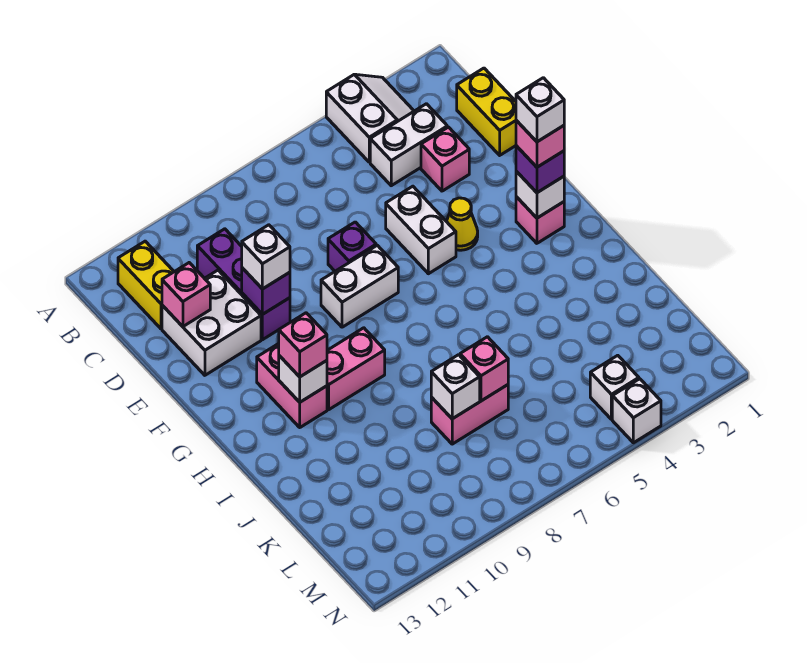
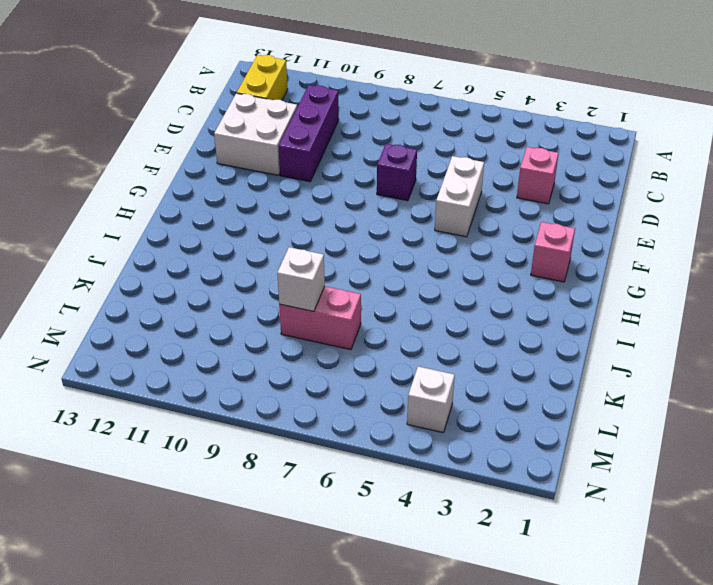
none -> white slope A3:B4 level 1 top 4
none -> yellow brick C1:D1 level 1
none -> white brick C3:C4 level 1

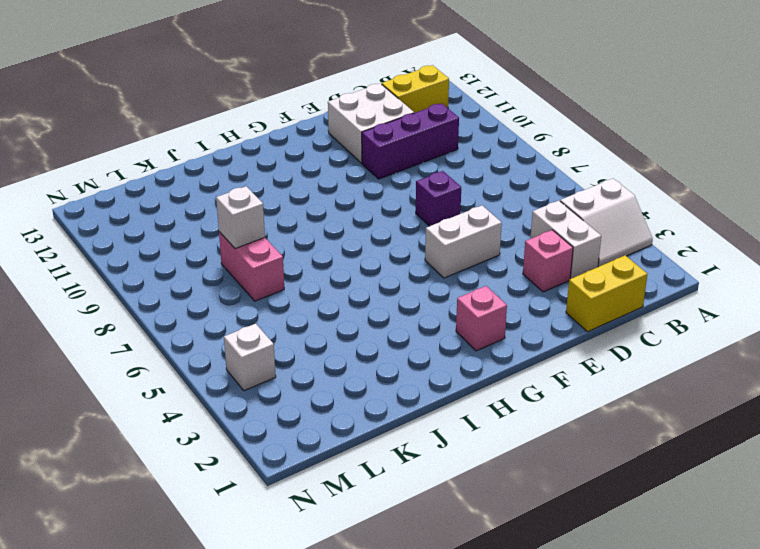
none -> yellow cone F4 level 1
none -> white brick F7:F8 level 1
none -> pink brick G11:H11 level 1

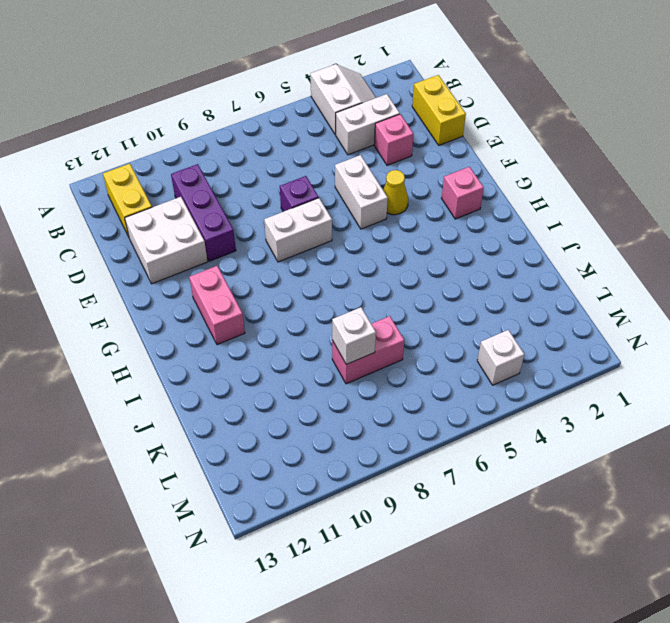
none -> pink brick H9:H10 level 1
none -> white brick N4 level 1
none -> pink brick D12 level 2

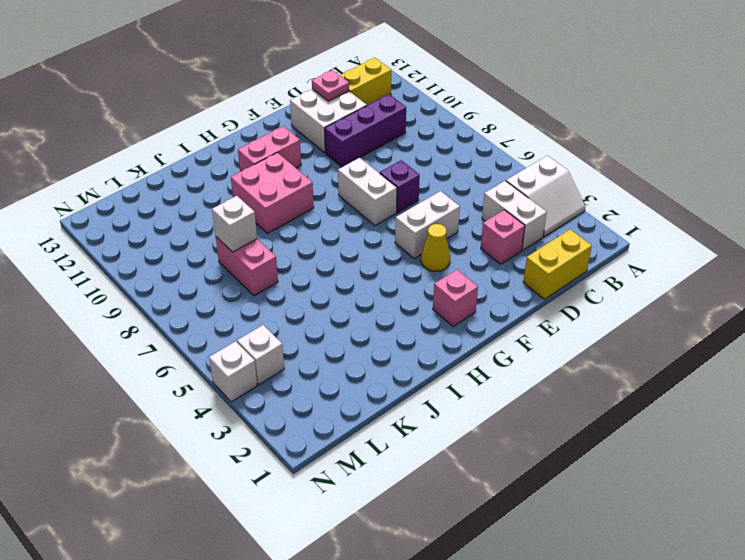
pink plate D12 level 2 -> pink brick D12 level 2
pink brick H9:I10 level 1 -> pink brick H9:H10 level 1
none -> purple brick E10 level 2
none -> white brick G2 level 2
none -> white brick H11 level 2

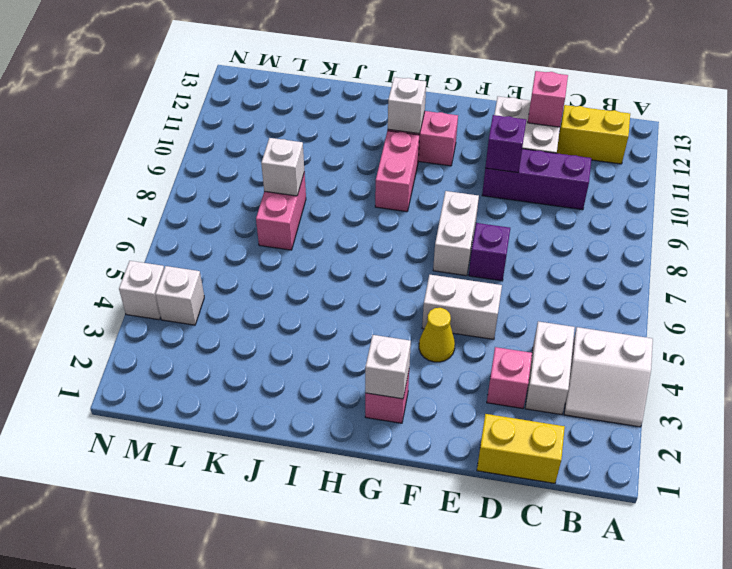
none -> pink brick K7 level 2
none -> white brick E10 level 3
none -> purple brick G2 level 3

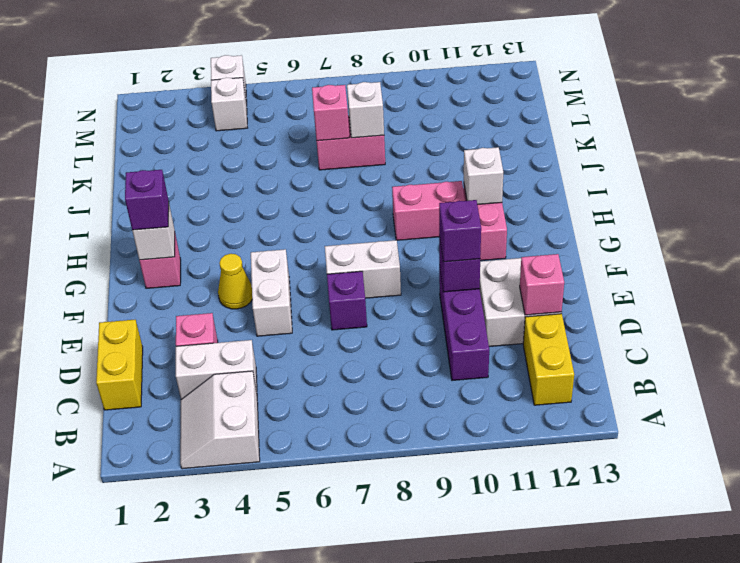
purple brick E10 level 3 -> white brick E10 level 3
none -> pink brick H11 level 3
none -> pink brick G2 level 4
none -> white brick G2 level 5

